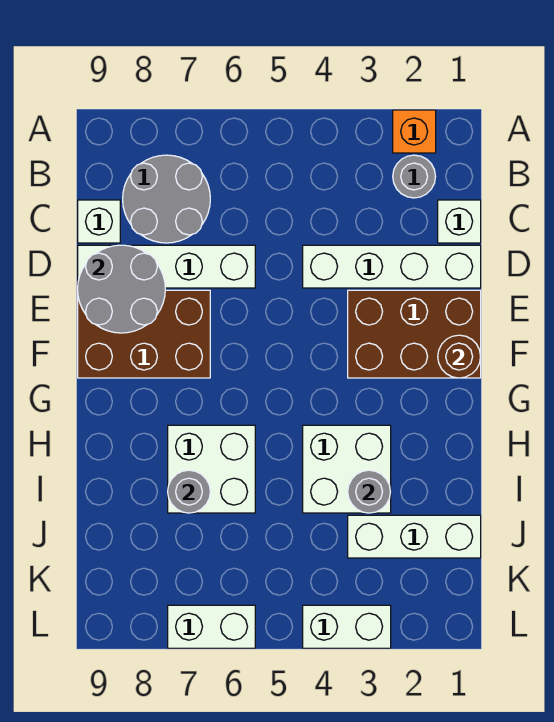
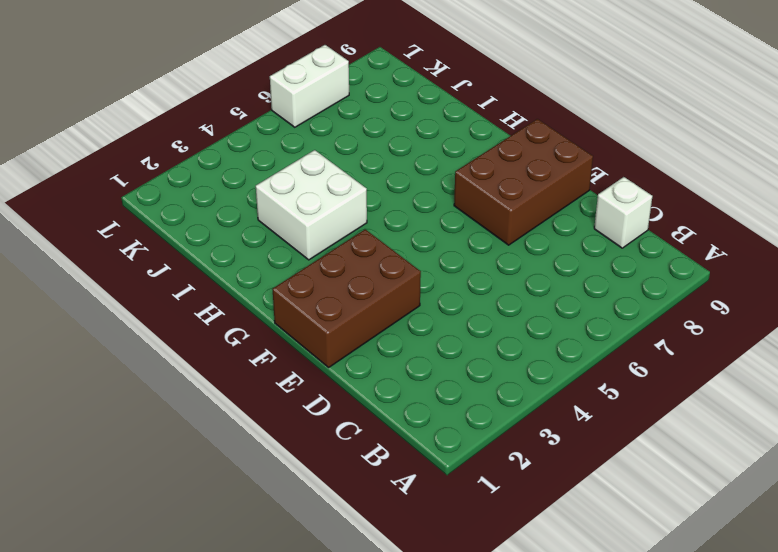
none -> orange brick A2 level 1
none -> grey round brick B2 level 1
none -> grey round brick B7:C8 level 1

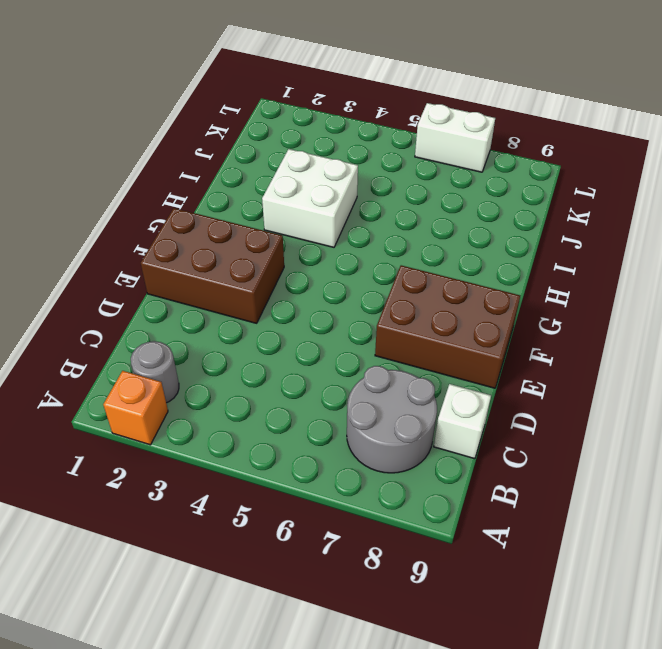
none -> white brick C1 level 1
none -> white brick D1:D4 level 1
none -> white brick D6:D9 level 1

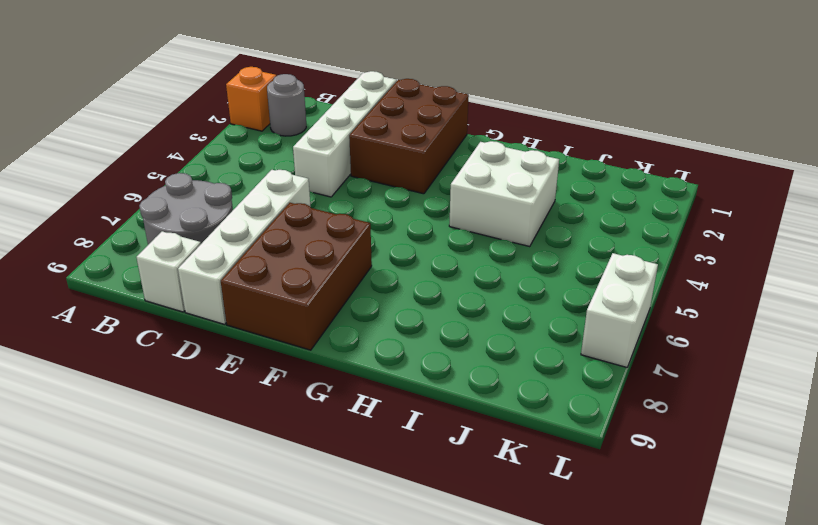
none -> white brick C1 level 1
none -> white brick H6:I7 level 1
none -> white brick J1:J3 level 1

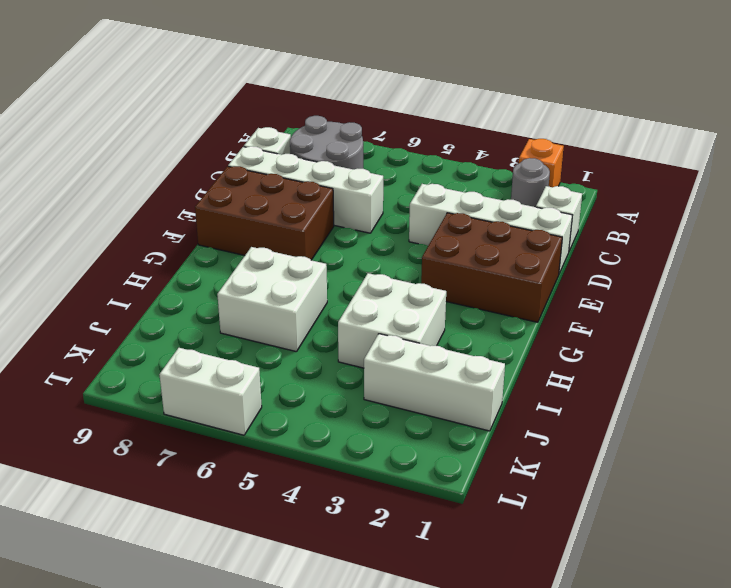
none -> white brick L3:L4 level 1
none -> grey round brick D8:E9 level 2
none -> brown round brick F1 level 2

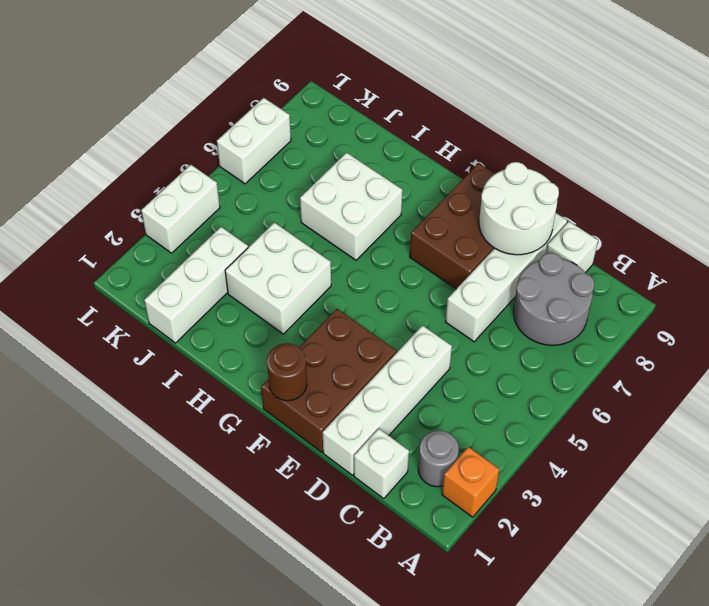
white round brick D8:E9 level 2 -> grey round brick D8:E9 level 2
none -> grey round brick I3 level 2
none -> grey round brick I7 level 2

